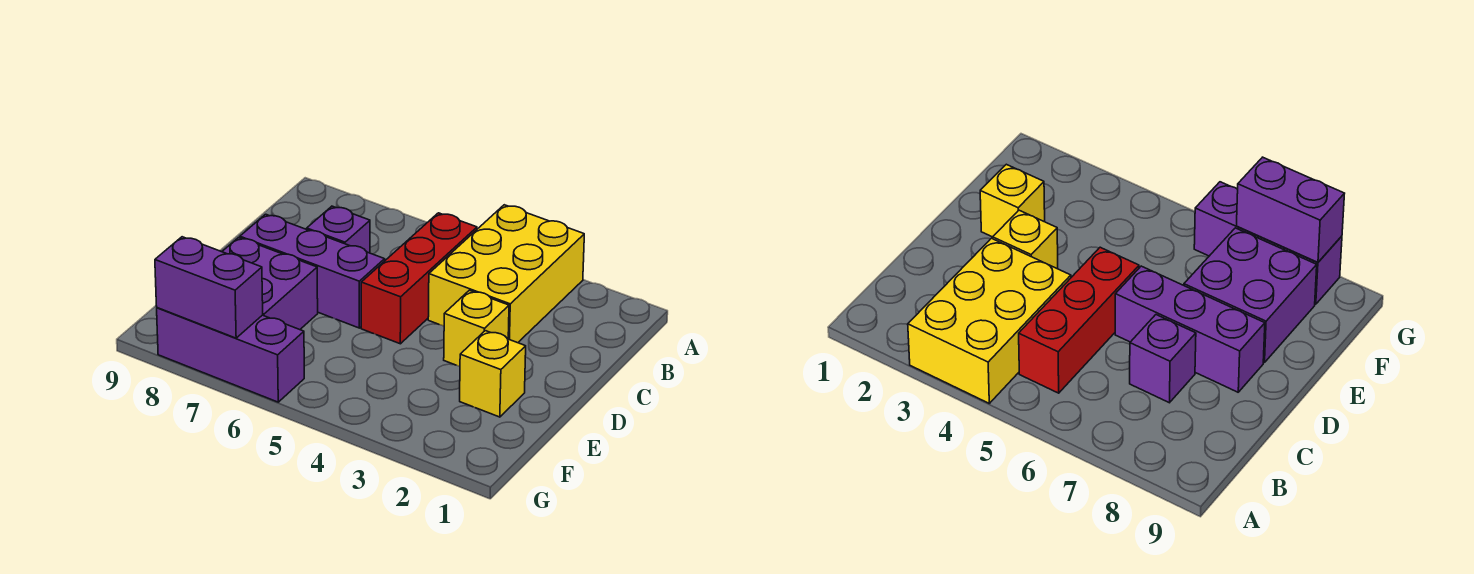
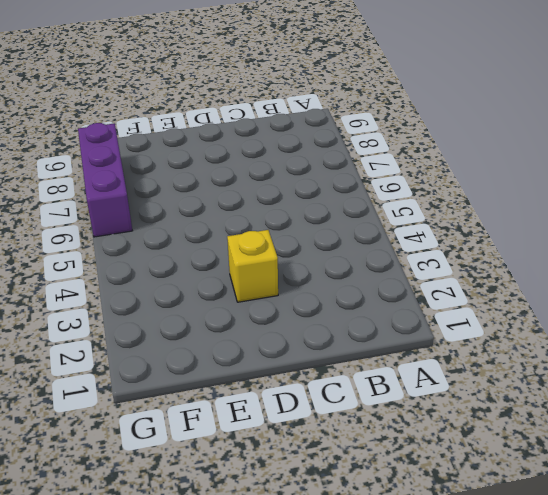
none -> yellow brick A3:C4 level 1
none -> red brick B5:D5 level 1

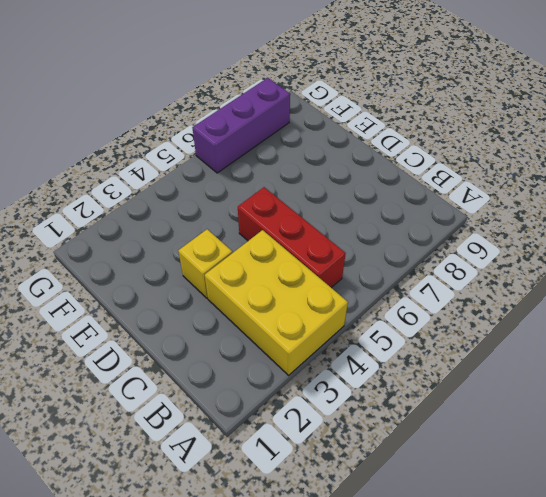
none -> purple brick C7 level 1
none -> purple brick D6:D8 level 1

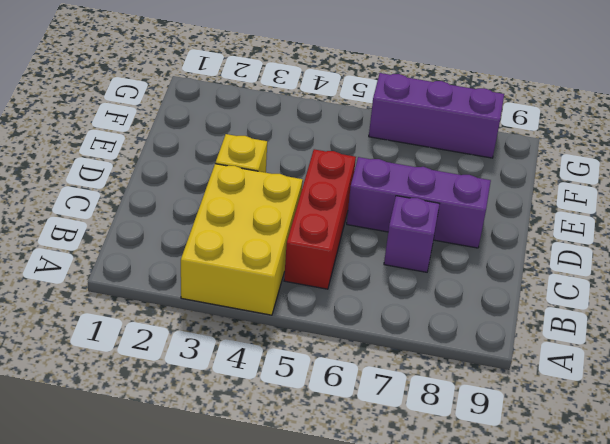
none -> yellow brick E2 level 1
none -> purple brick E7:F8 level 1

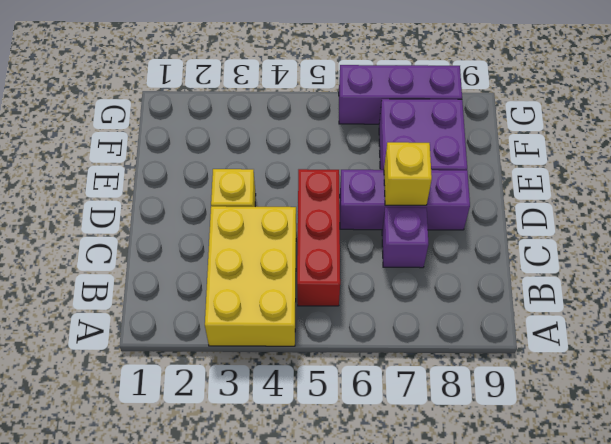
yellow brick D7 level 2 -> yellow brick E2 level 1
none -> purple brick G7:G8 level 2

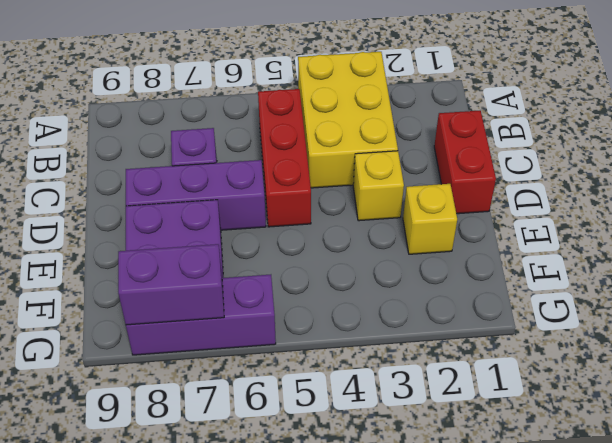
red brick C1:D1 level 1 -> none

